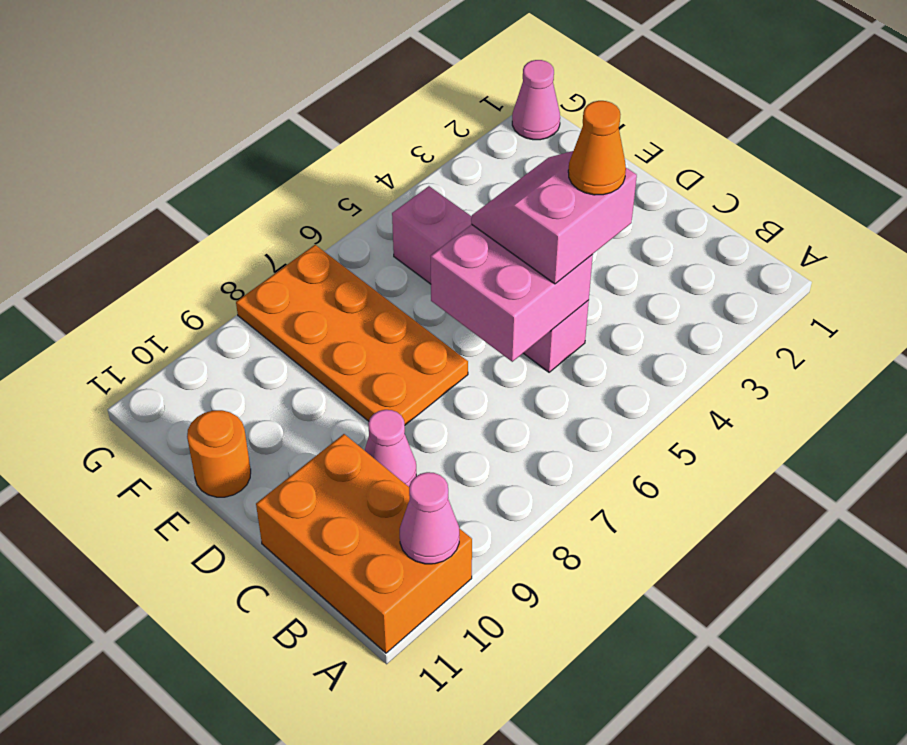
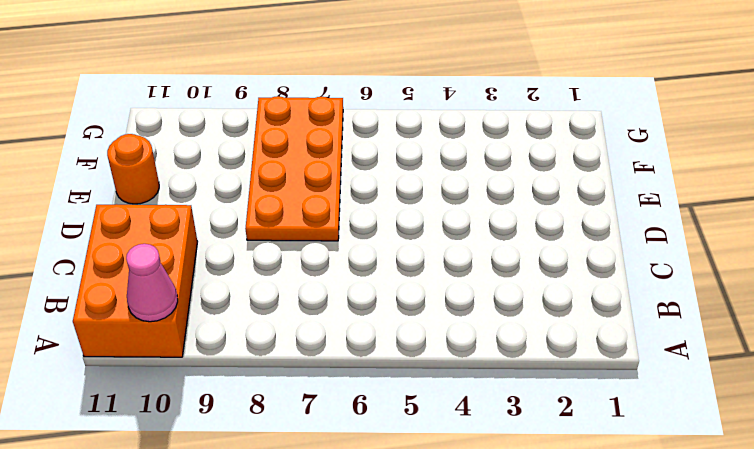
none -> pink brick C5:F5 level 1
none -> pink cone C9 level 1

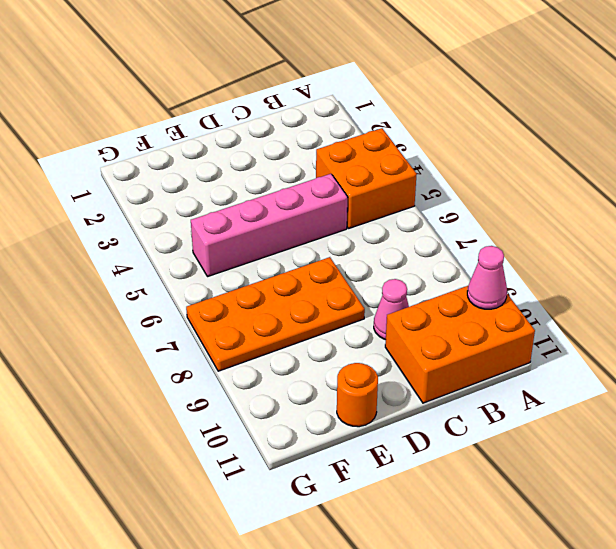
orange brick A4:B5 level 1 -> none
none -> pink cone G1 level 1
none -> pink brick C5:D6 level 2

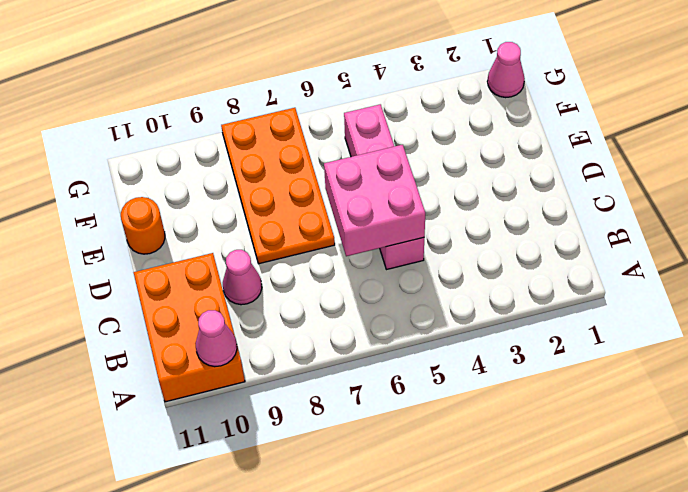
none -> pink slope C4:D5 level 3 top C
none -> orange cone C4 level 4

